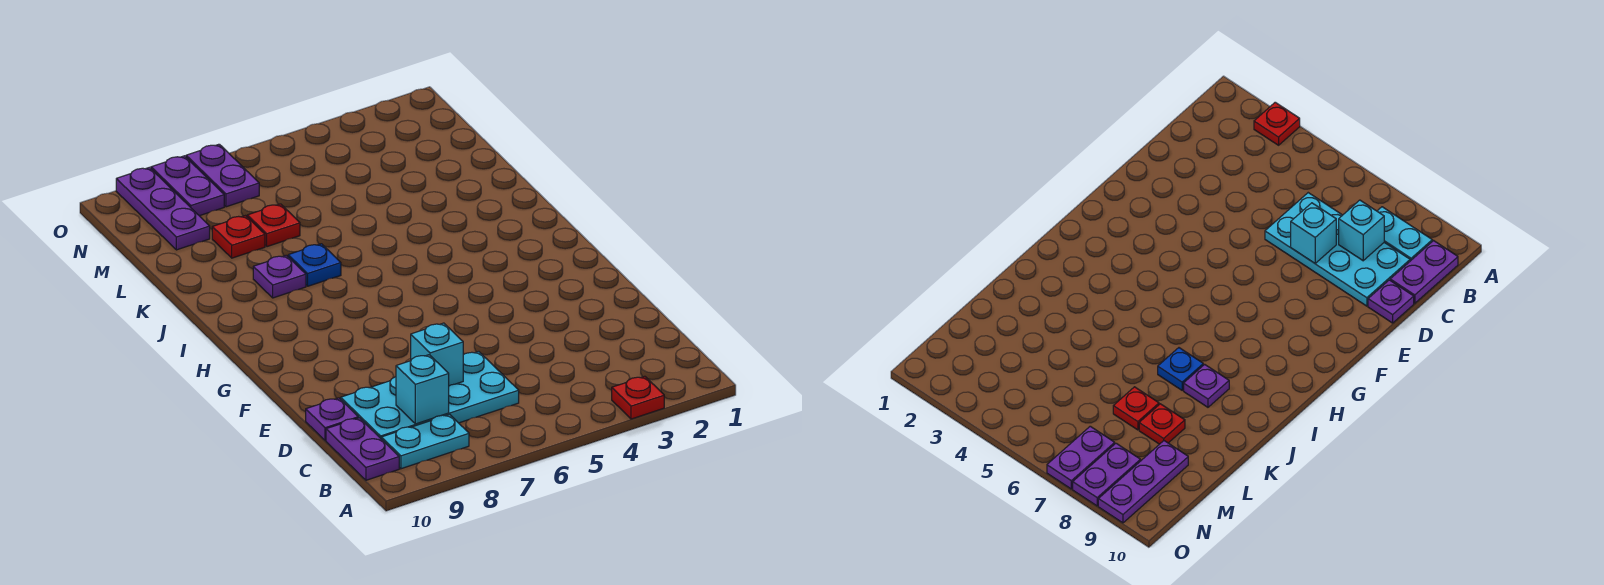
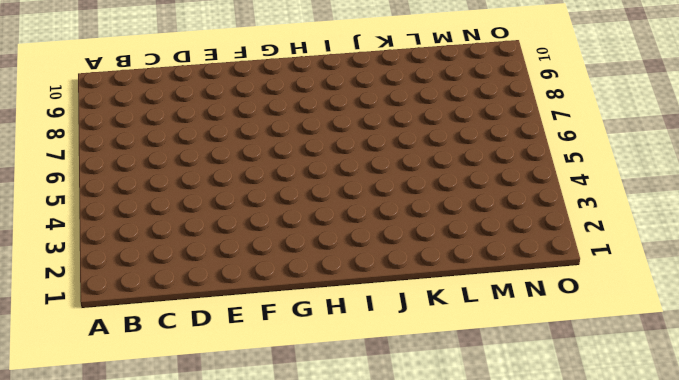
none -> red plate A3 level 1
none -> cyan plate B8:B9 level 1
none -> purple plate B10:C10 level 1

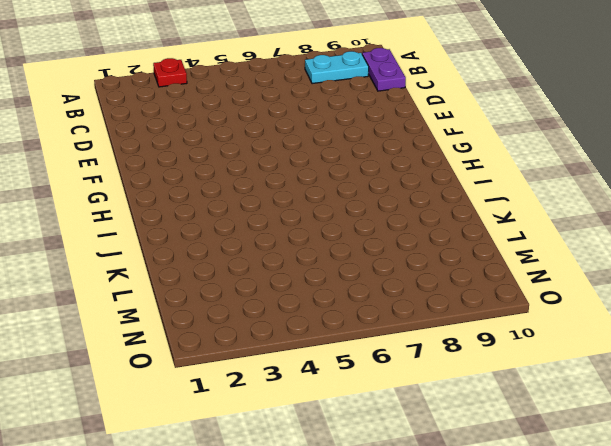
none -> cyan plate C6:D9 level 1
none -> purple plate D10 level 1
none -> blue plate J7 level 1

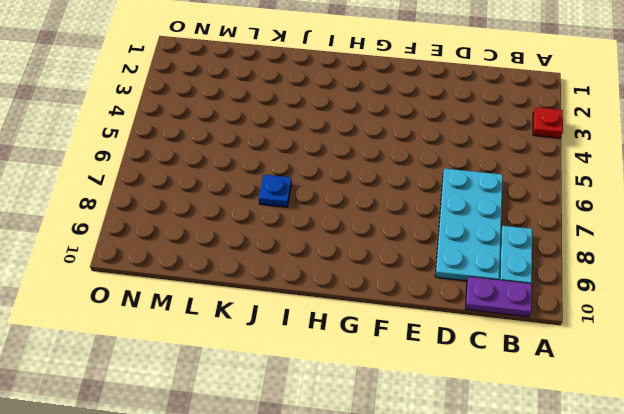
none -> purple plate D10 level 1
none -> purple plate J8 level 1
none -> red plate L7 level 1

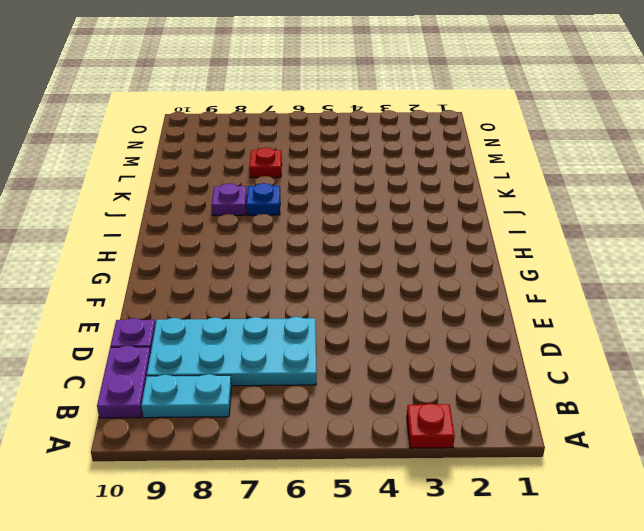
none -> red plate L8 level 1
none -> purple plate M9:O9 level 1
none -> purple plate N7:O7 level 1

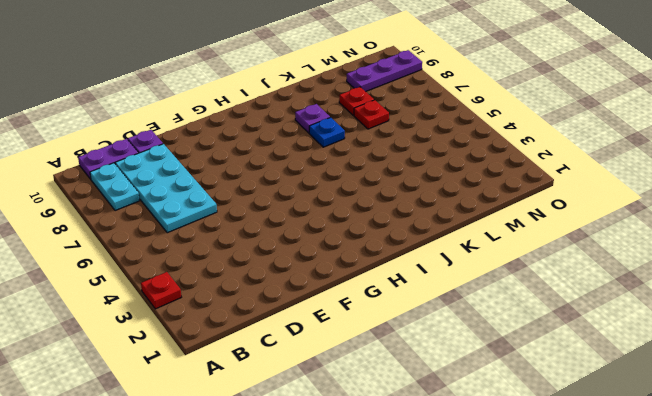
none -> purple plate N7:O7 level 1
none -> purple plate N8:O8 level 1
none -> cyan brick C8 level 2

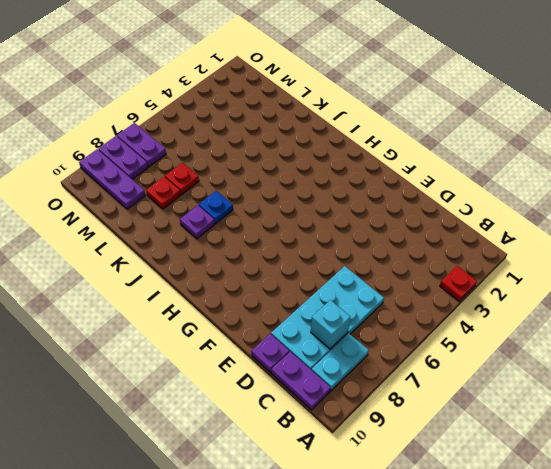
none -> cyan brick D7 level 2

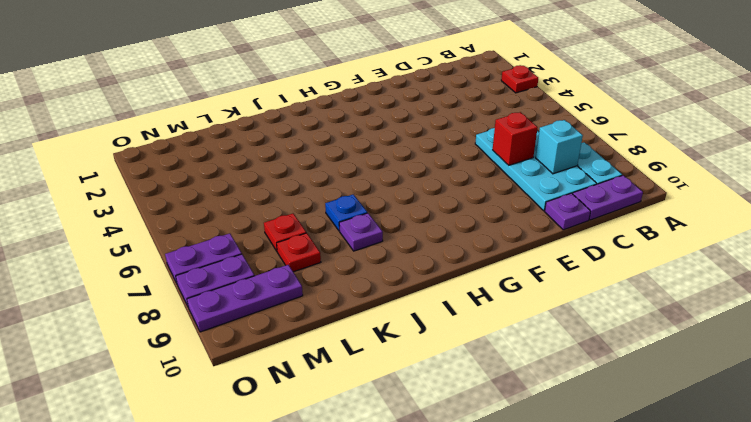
red brick D7 level 2 -> cyan brick D7 level 2

